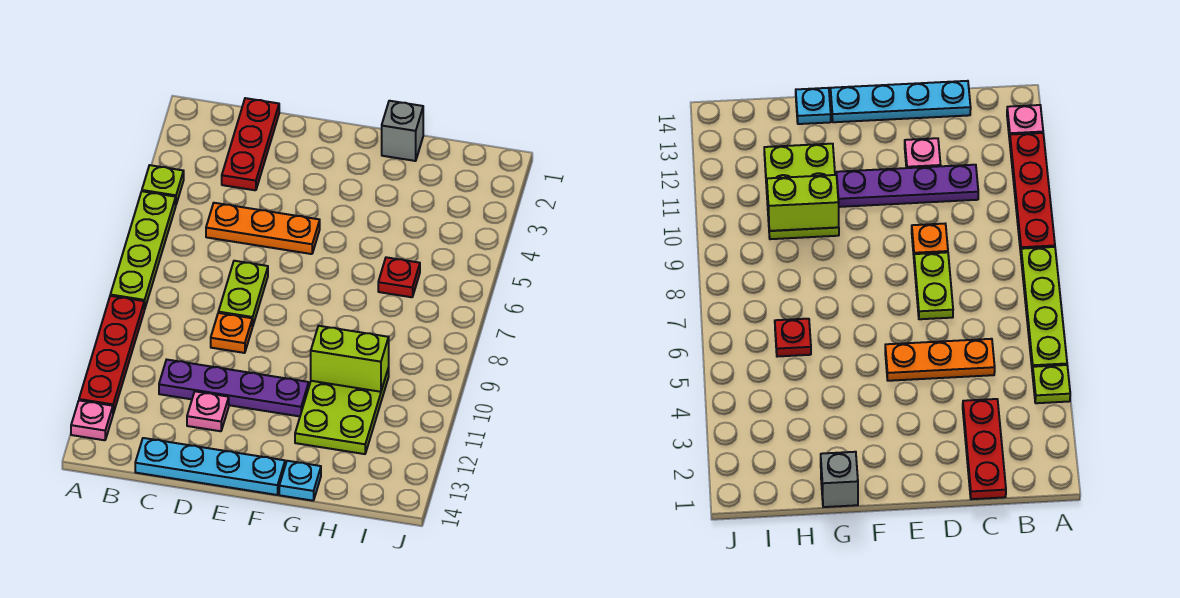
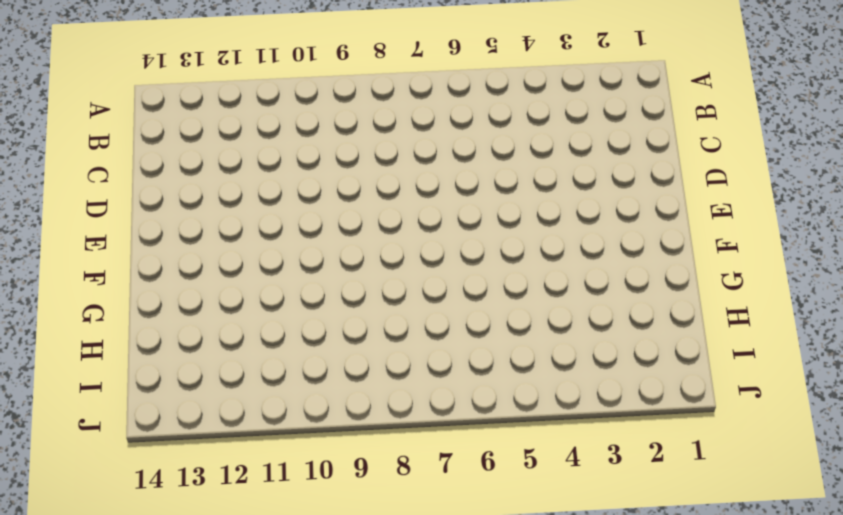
none -> lime plate A4 level 1
none -> lime plate A5:A8 level 1
none -> red plate A9:A12 level 1

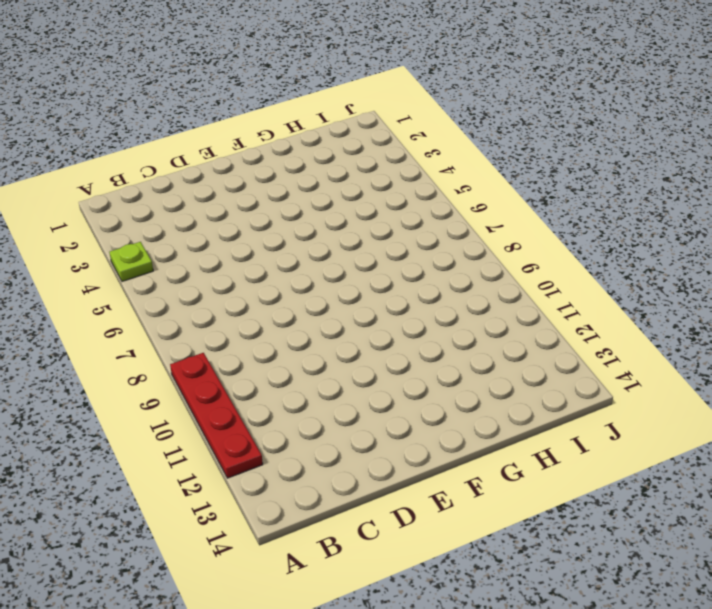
none -> lime plate A5:A8 level 1
none -> pink plate A13 level 1
none -> red plate C1:C3 level 1

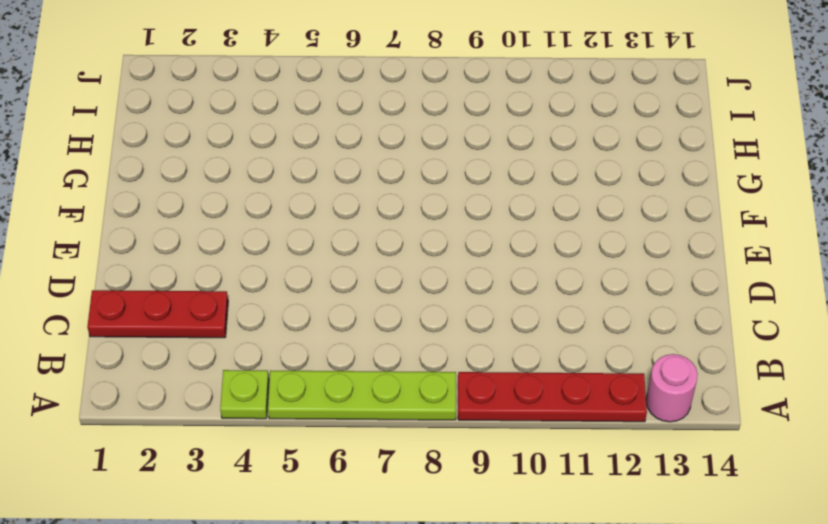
pink round brick A13 level 1 -> pink plate A13 level 1
none -> orange plate C5:E5 level 1
none -> purple plate C11:F11 level 1
none -> cyan plate C14:F14 level 1

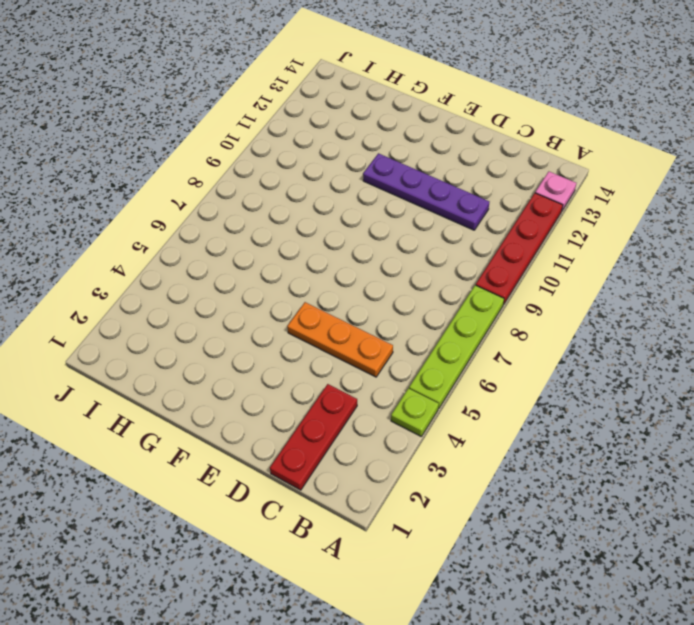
none -> cyan plate C14:F14 level 1
none -> lime plate D7:D8 level 1
none -> orange plate D9 level 1

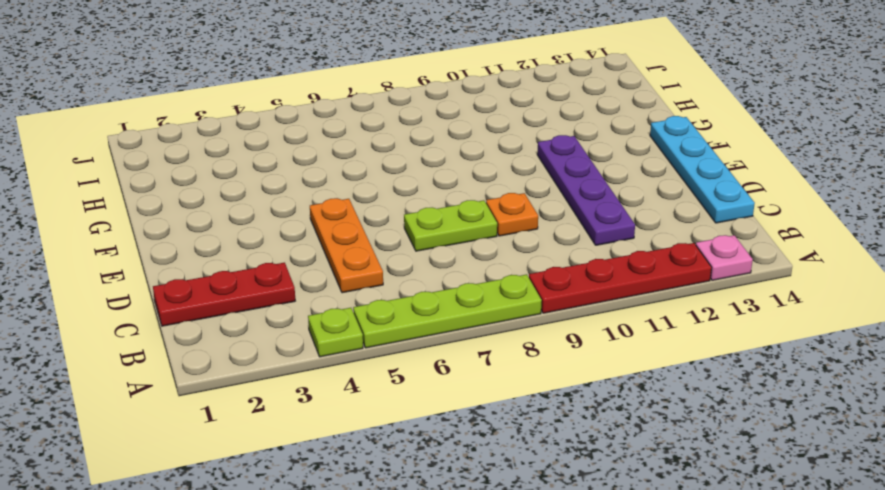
none -> pink plate D12 level 1
none -> grey brick G1 level 1
none -> lime plate G10:H12 level 1

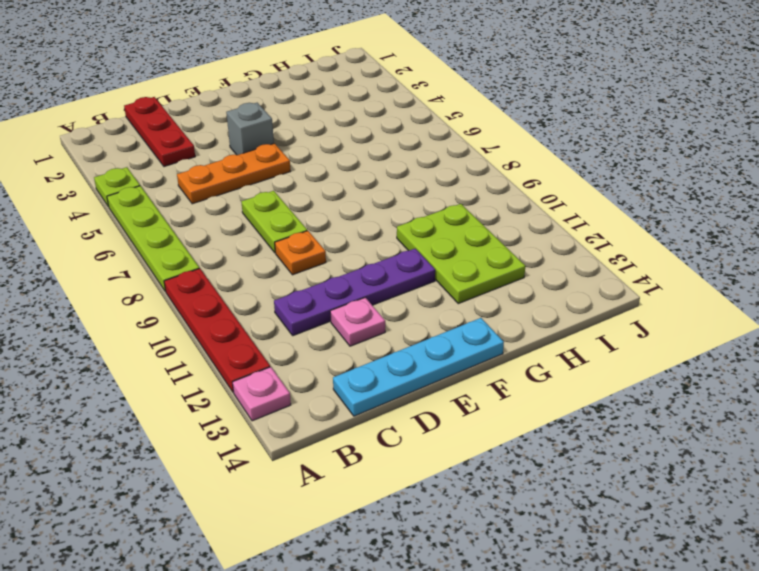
grey brick E4 level 1 -> grey brick G1 level 1
none -> cyan plate G14 level 1
none -> red plate H6 level 1
none -> lime brick G10:H10 level 2

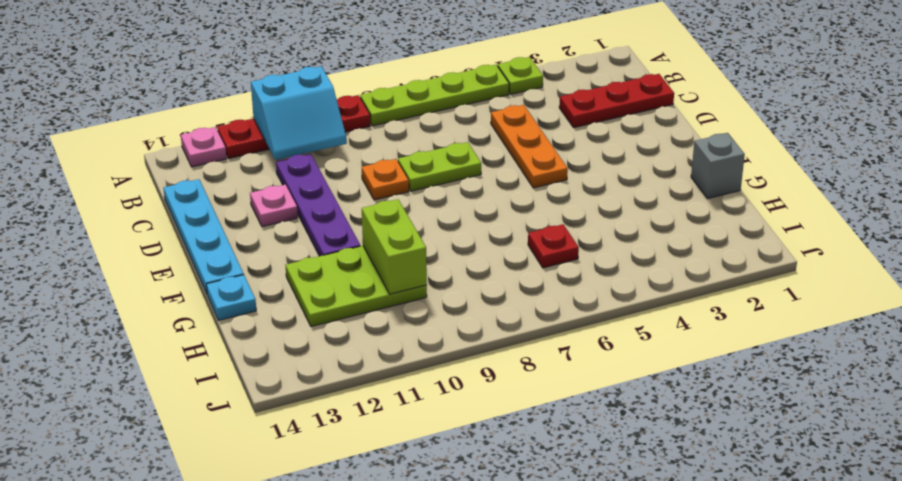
cyan slope A10:B11 level 2 top A -> none

